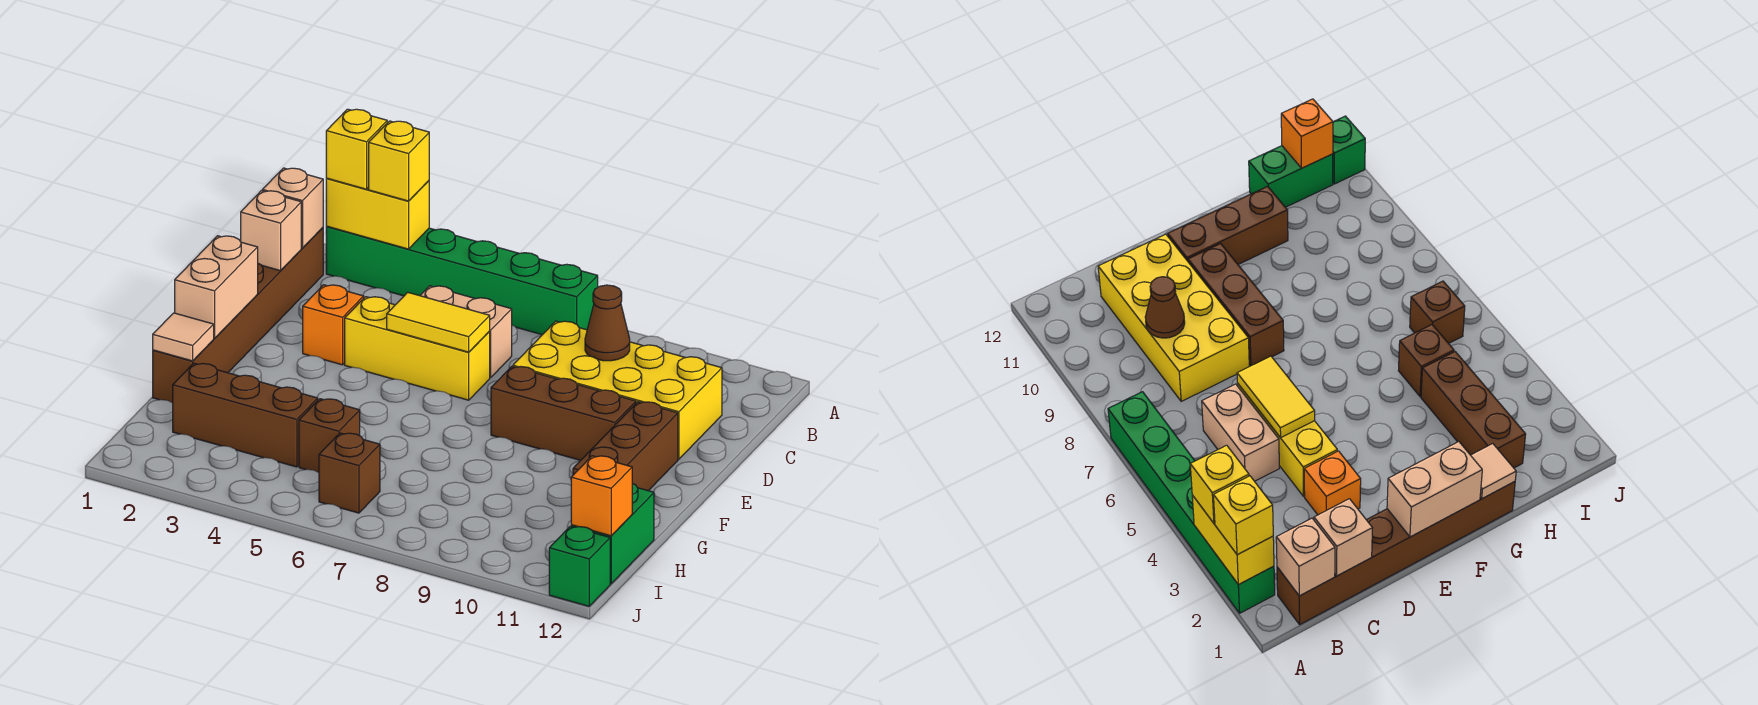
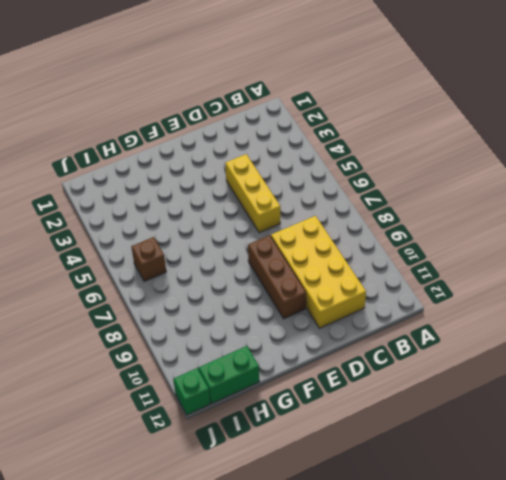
none -> green brick A2:A7 level 1
none -> brown brick B1:G1 level 1
none -> tan brick C5:C6 level 1

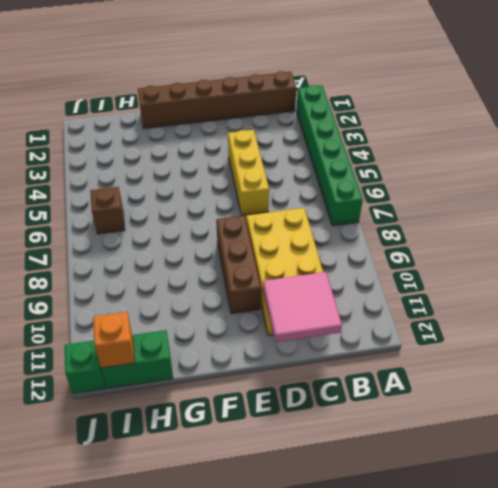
pink tile C11:D12 level 2 -> none
none -> tan brick C5:C6 level 1
none -> orange brick D3 level 1
none -> brown brick E11:G11 level 1

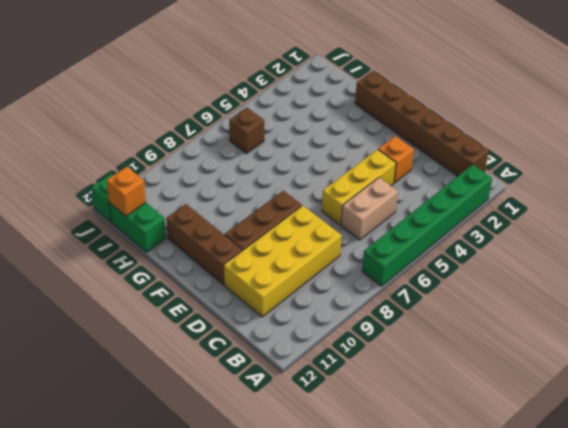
none -> brown brick H2:H4 level 1
none -> brown brick H5 level 1
none -> yellow brick A2:A3 level 2

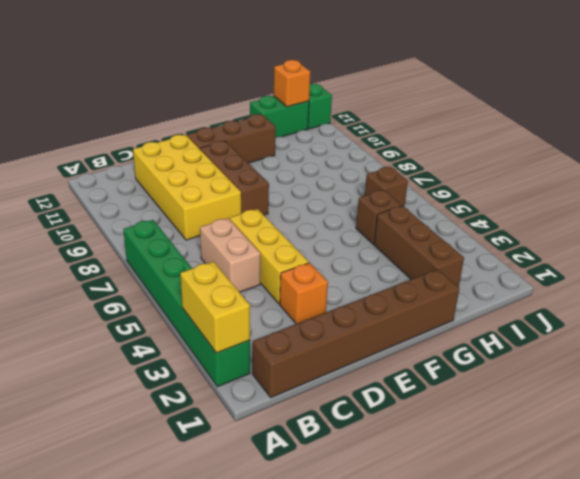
none -> tan brick B1 level 2
none -> tan brick C1 level 2
none -> brown cone C9 level 2

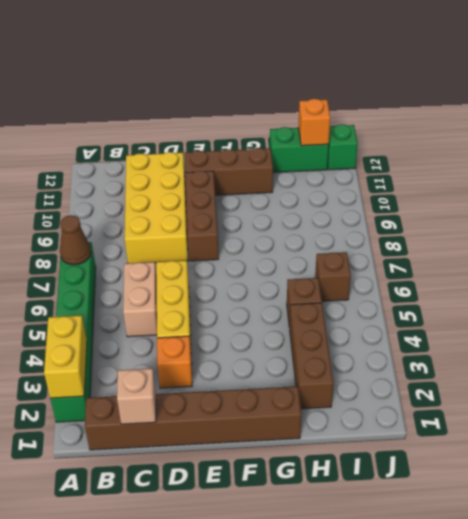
brown cone A7 level 2 -> brown cone C9 level 2
none -> tan brick B1 level 2
none -> yellow tile D5:D6 level 2
none -> tan brick E1:F1 level 2

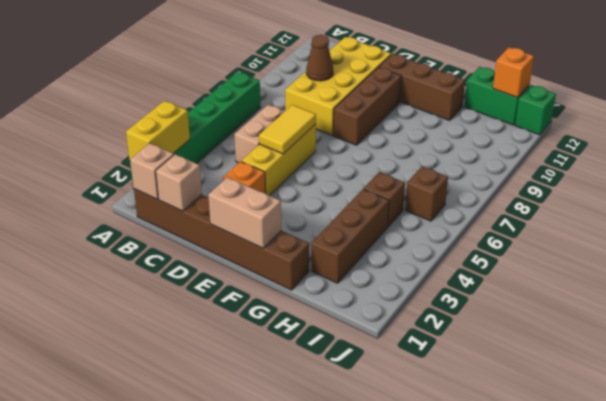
none -> tan tile G1 level 2
none -> yellow brick A2 level 3
none -> yellow brick A3 level 3

